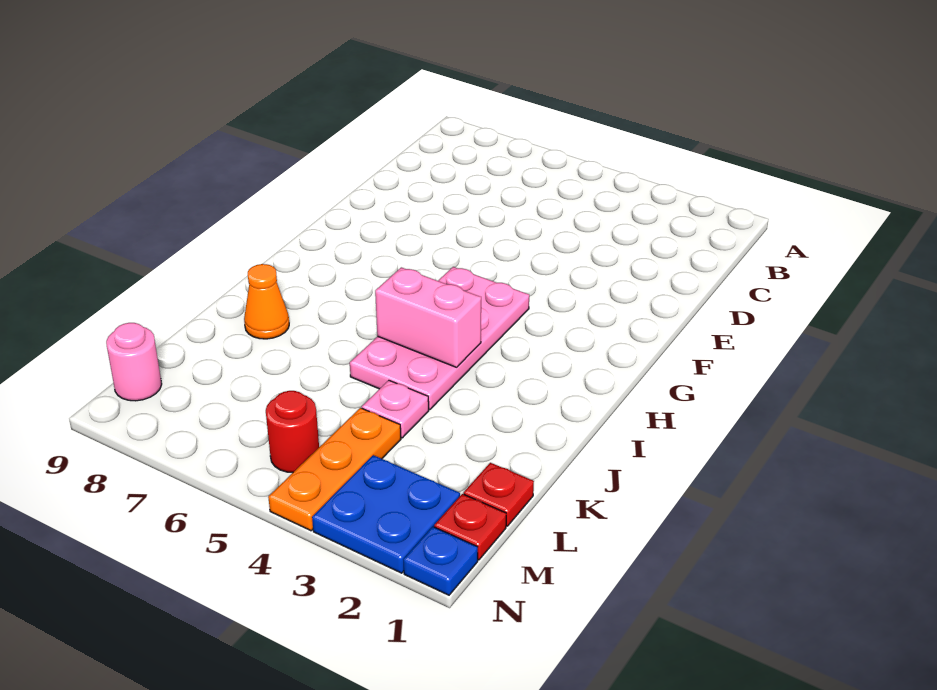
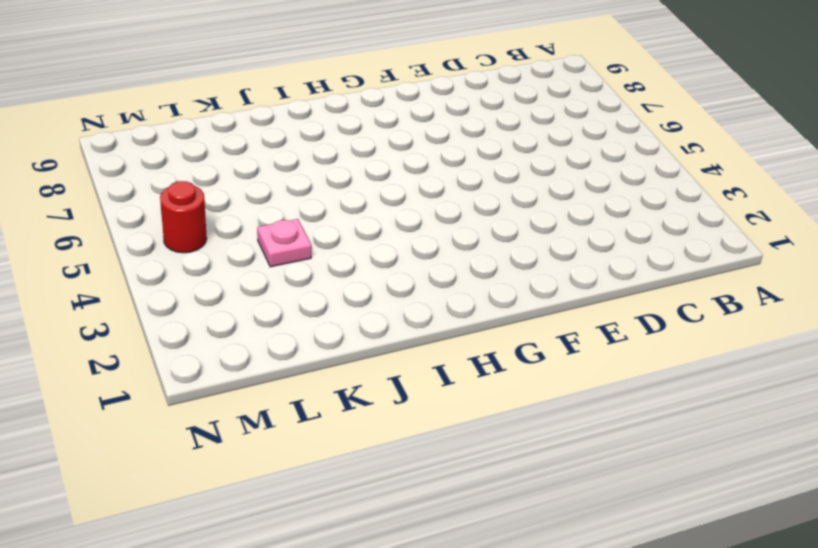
none -> pink plate G4:J5 level 1
none -> orange cone J8 level 1

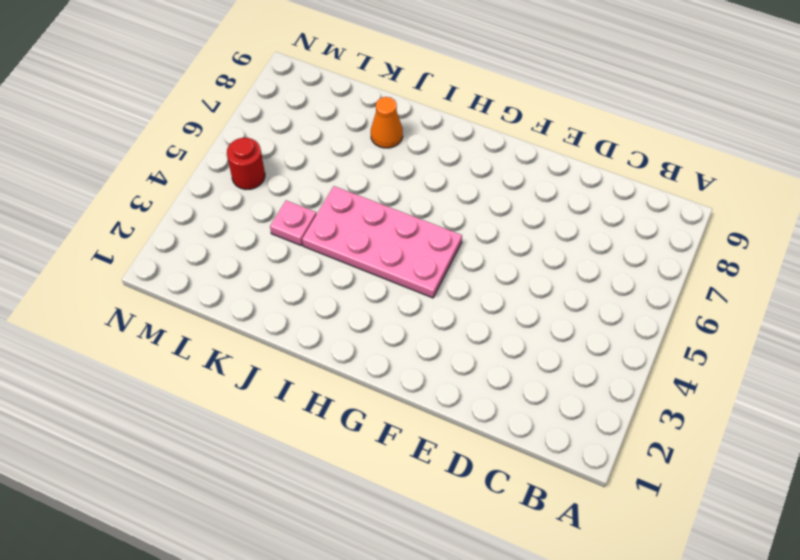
none -> red plate L1 level 1
none -> orange plate L4:N4 level 1

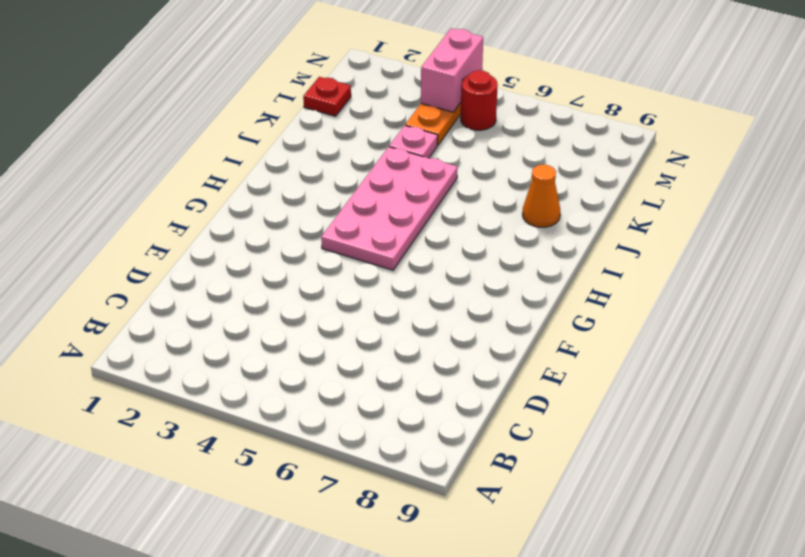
pink brick M4:N4 level 2 -> pink brick I4:I5 level 2
none -> red plate M1 level 1
none -> blue plate M2:N3 level 1

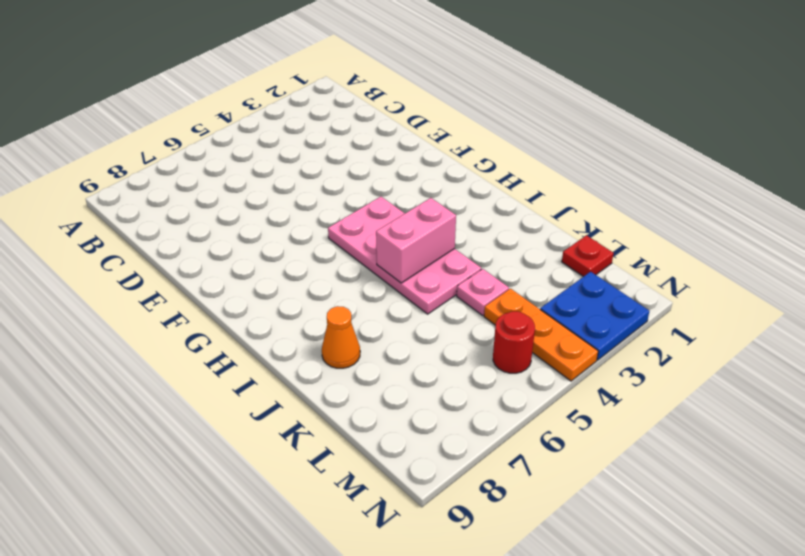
none -> red plate M1 level 1
none -> pink round brick M9 level 1

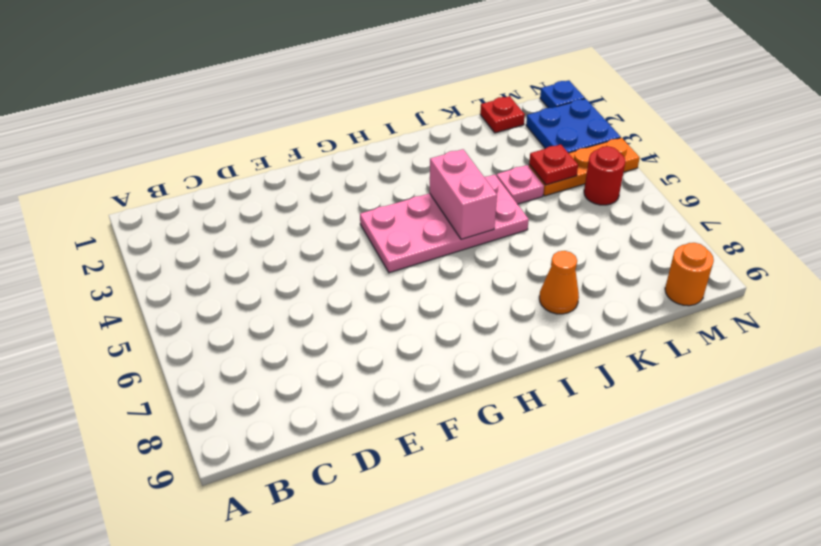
red plate L4 level 2 -> red plate M1 level 1
orange round brick M9 level 1 -> pink round brick M9 level 1

